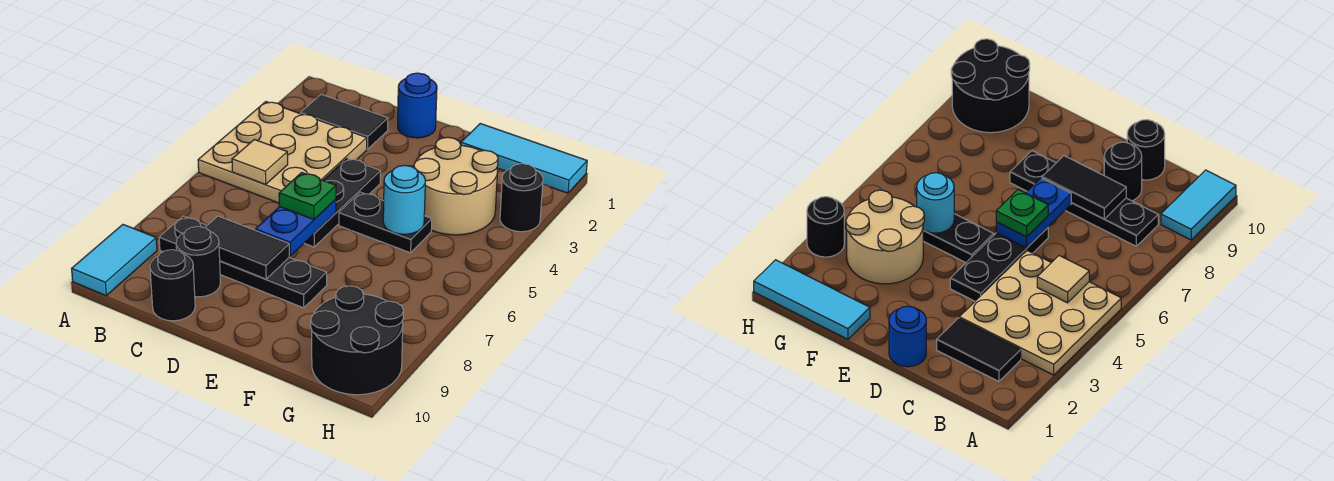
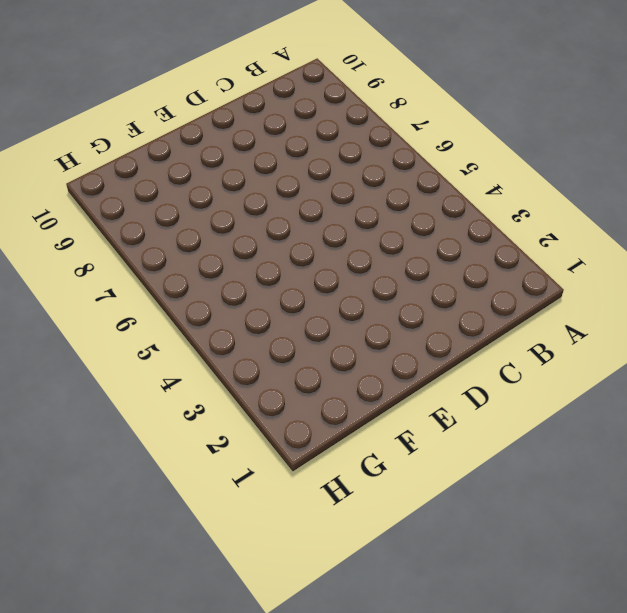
none -> tan plate A3:C5 level 1
none -> cyan tile A9:A10 level 1
none -> black tile B2:C2 level 1

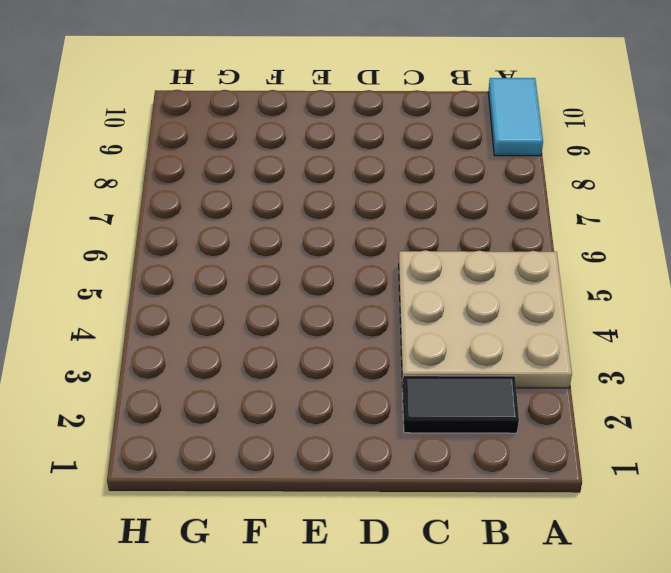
none -> black plate B8:E8 level 1
none -> black round brick C9 level 1
none -> black round brick C10 level 1

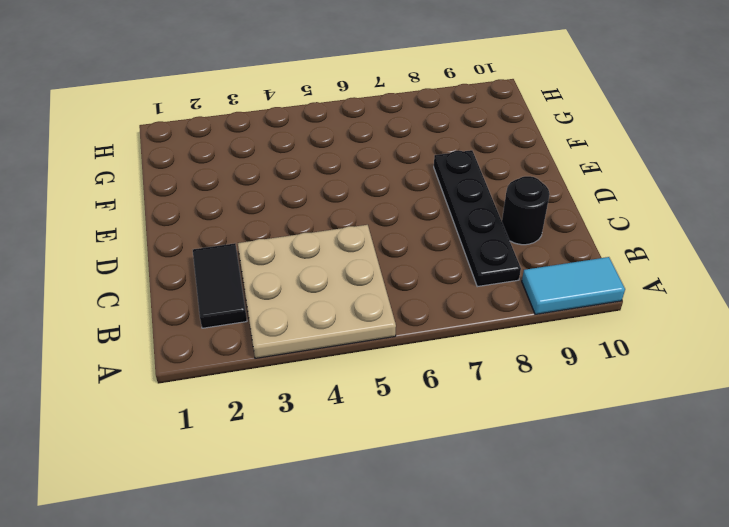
none -> black round brick C10 level 1
none -> blue round brick D1 level 1
none -> black plate D4:D6 level 1

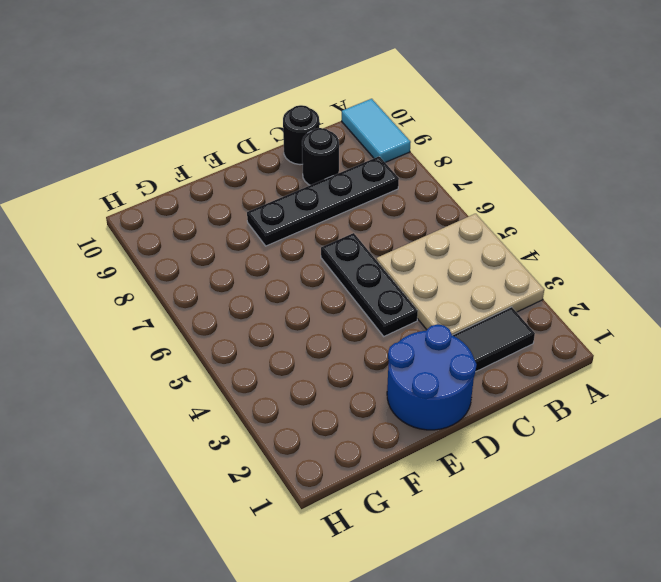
blue round brick D1:E2 level 1 -> blue round brick D1 level 1
none -> black plate E5:F5 level 1
none -> cyan tile F1:H1 level 1
none -> tan round brick F3:G4 level 1

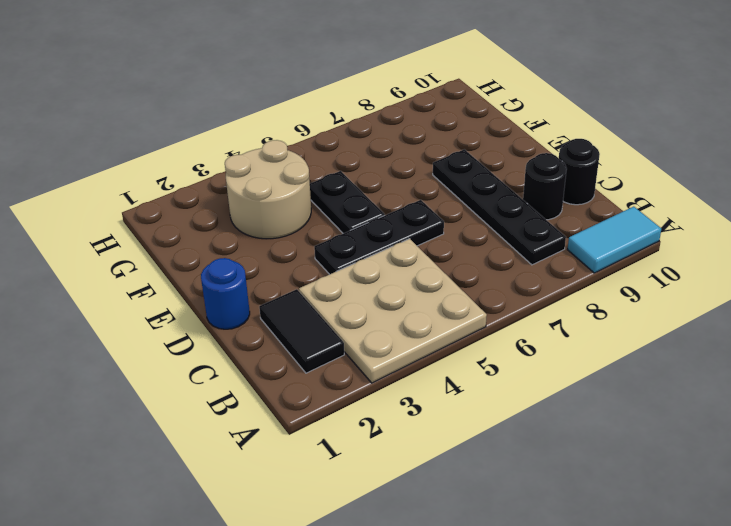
none -> cyan tile F1:H1 level 1
none -> black round brick G9:H10 level 1
none -> black round brick H3 level 1

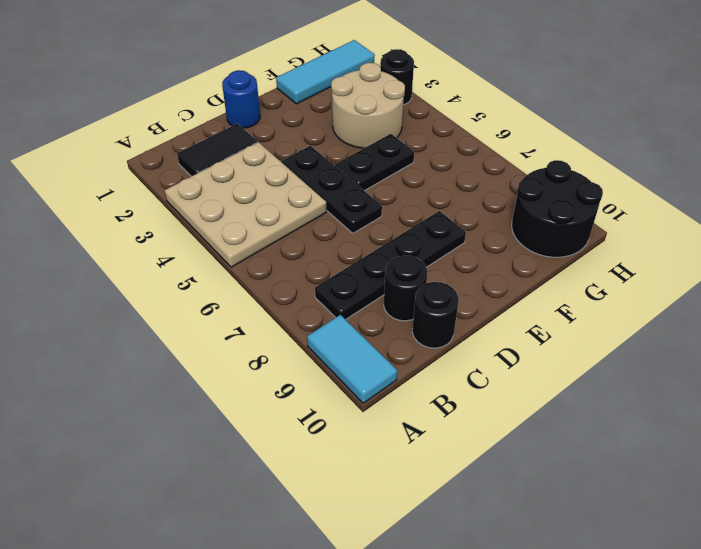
none -> tan tile B5 level 2
none -> black tile C8:D8 level 2
none -> blue plate D6:D7 level 2

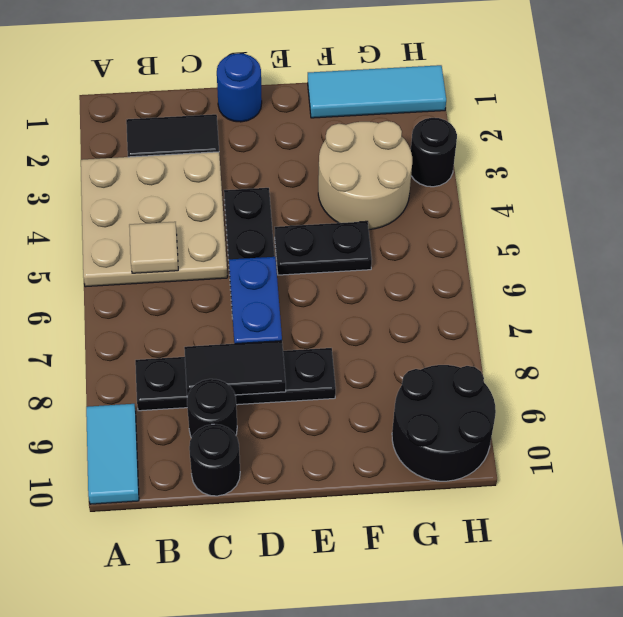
none -> cyan round brick F5 level 2
none -> green plate D6 level 3

